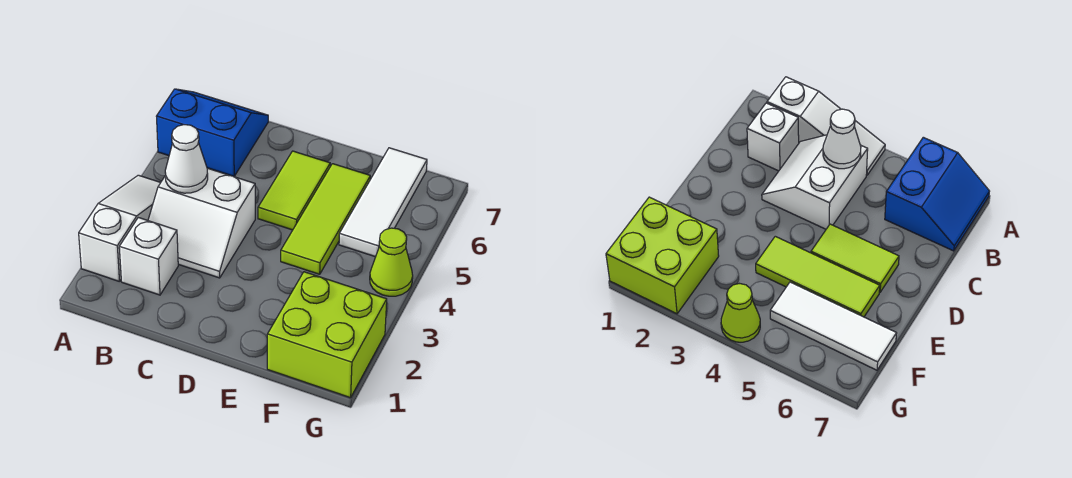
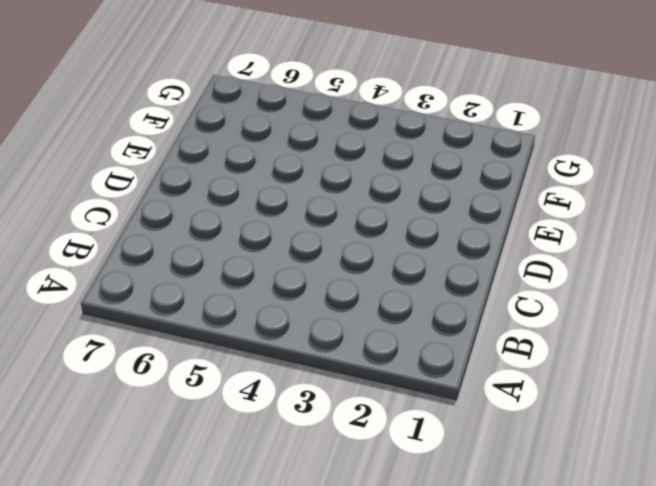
none -> white slope A2:A4 level 1 top 2
none -> blue slope A6:B7 level 1 top 6

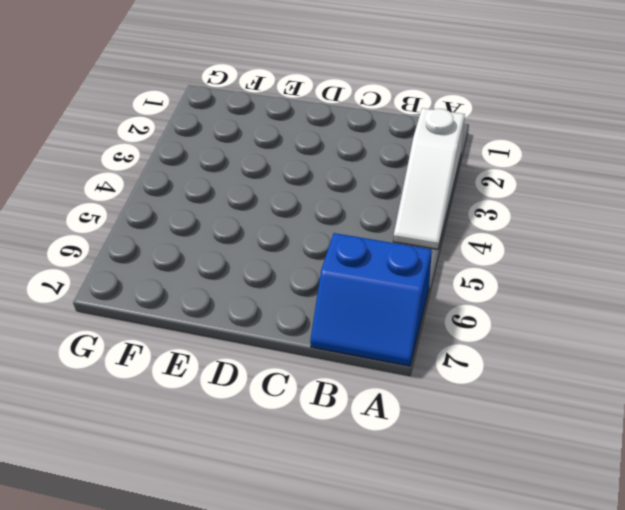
none -> white brick B2 level 1
none -> white slope B3:C4 level 1 top 4

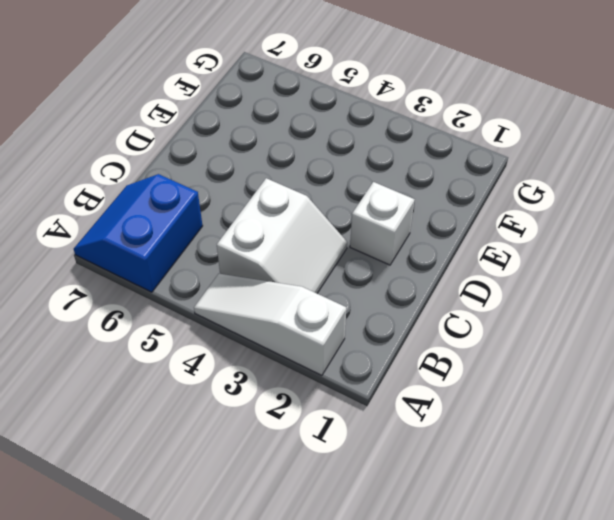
white brick D2 level 1 -> white brick B2 level 1
none -> lime tile D5:D6 level 1
none -> lime tile E4:E6 level 1

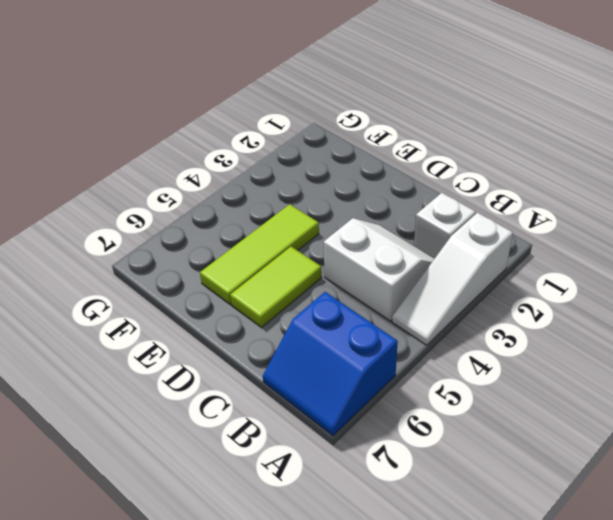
none -> lime brick F1:G2 level 1
none -> white tile F5:F7 level 1

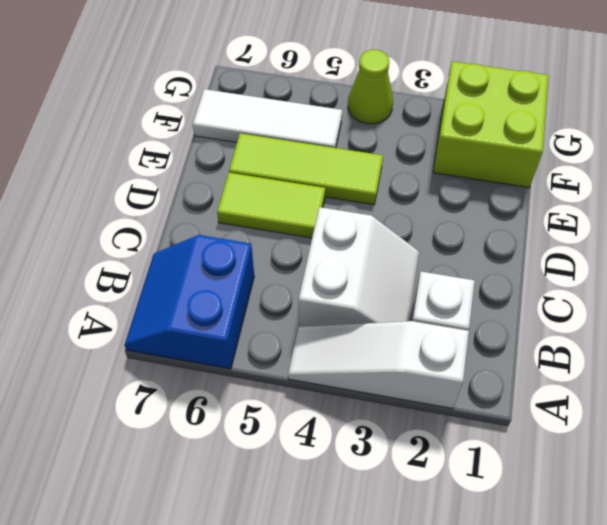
none -> white cone B4 level 2

